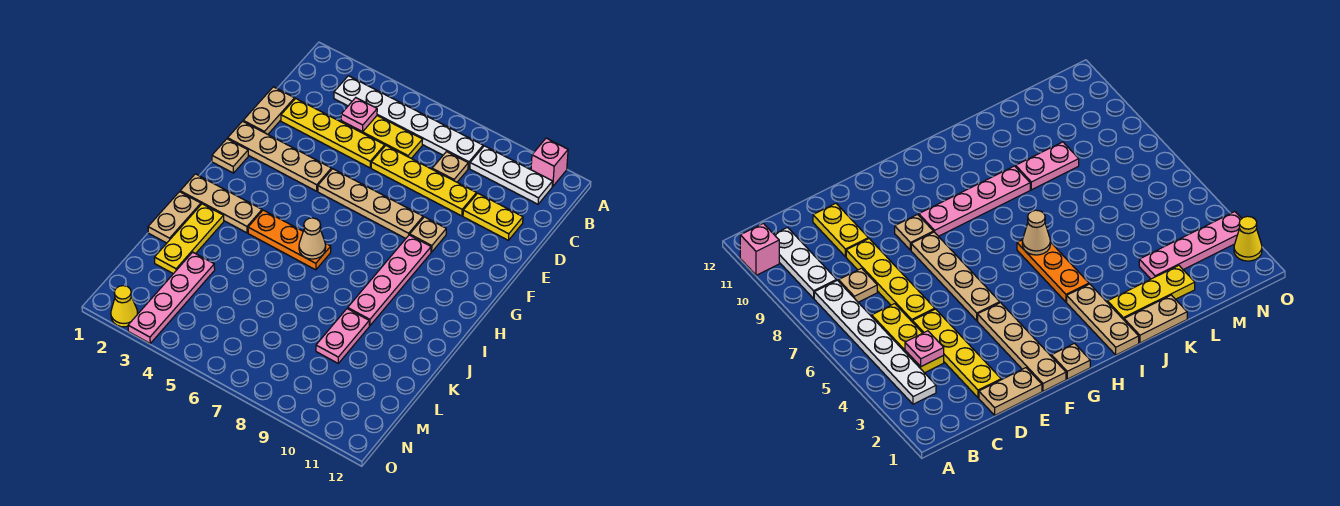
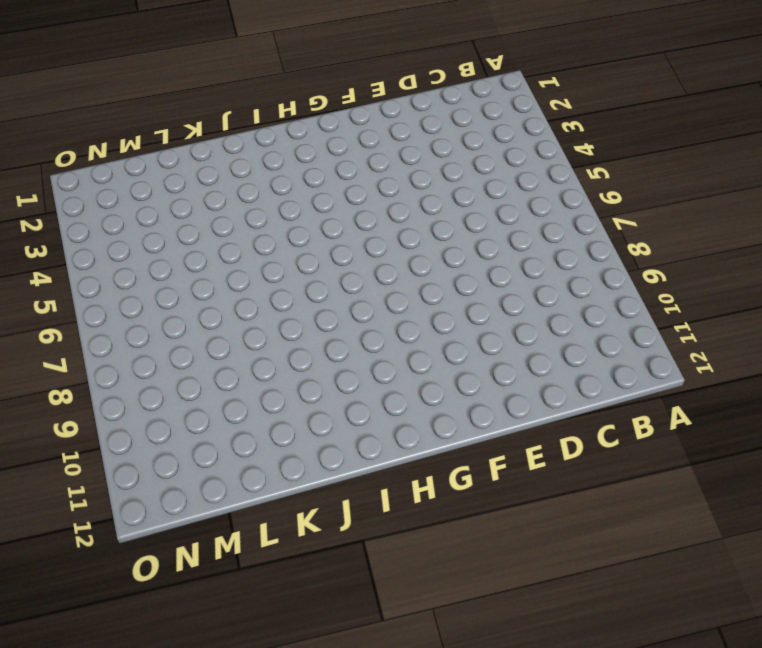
none -> pink brick A11 level 1
none -> white plate B3:B8 level 1
none -> white plate B9:B11 level 1

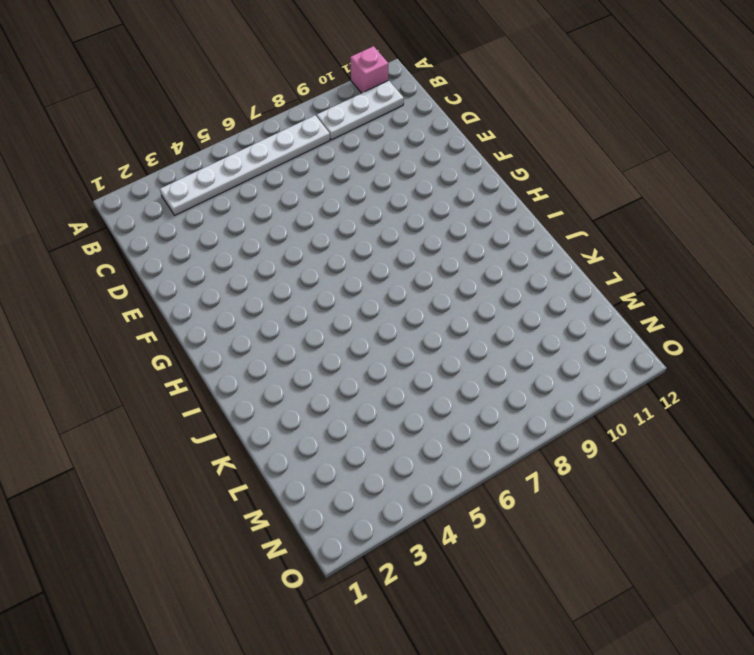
none -> yellow plate C4:C6 level 1
none -> tan plate C8 level 1
none -> tan plate D1:E1 level 1

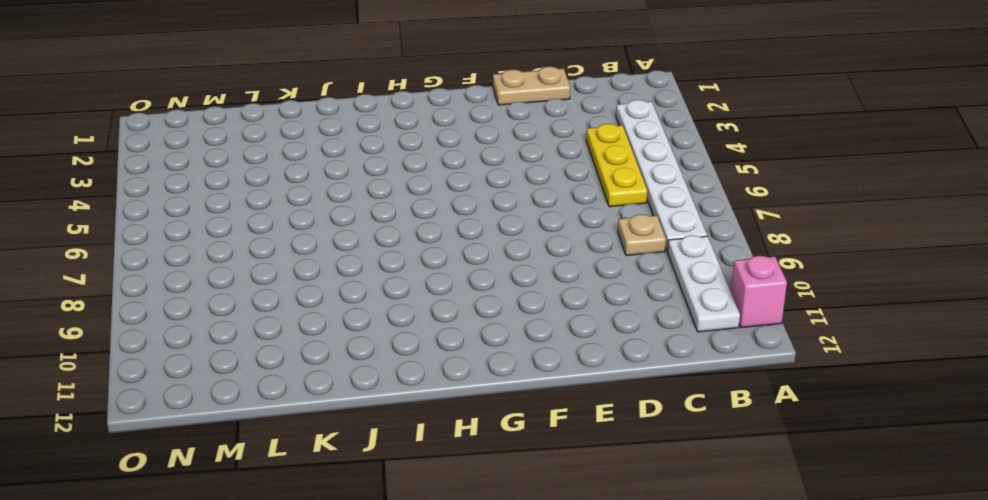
none -> yellow plate D2:D5 level 1
none -> yellow plate D6:D9 level 1
none -> yellow plate D10:D11 level 1

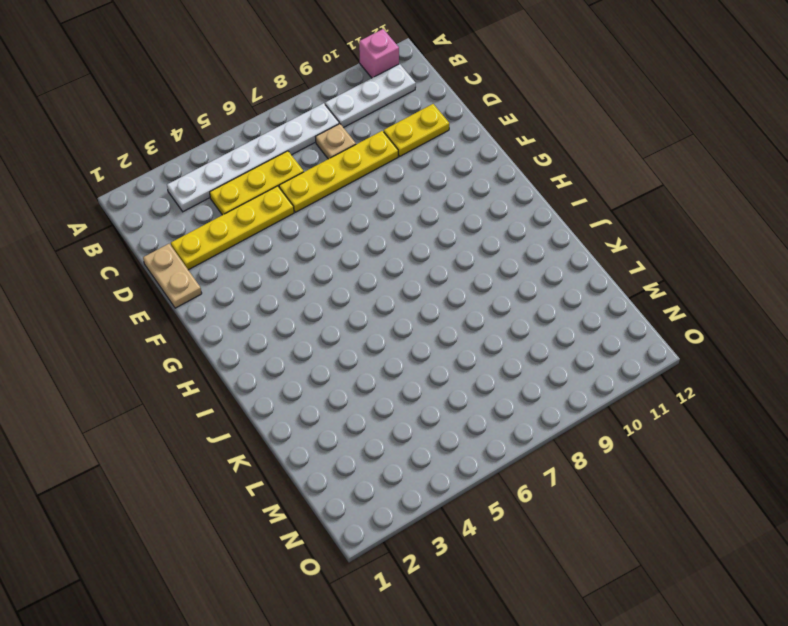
none -> tan plate F1:F4 level 1
none -> tan plate F5:F8 level 1
none -> tan plate F9 level 1

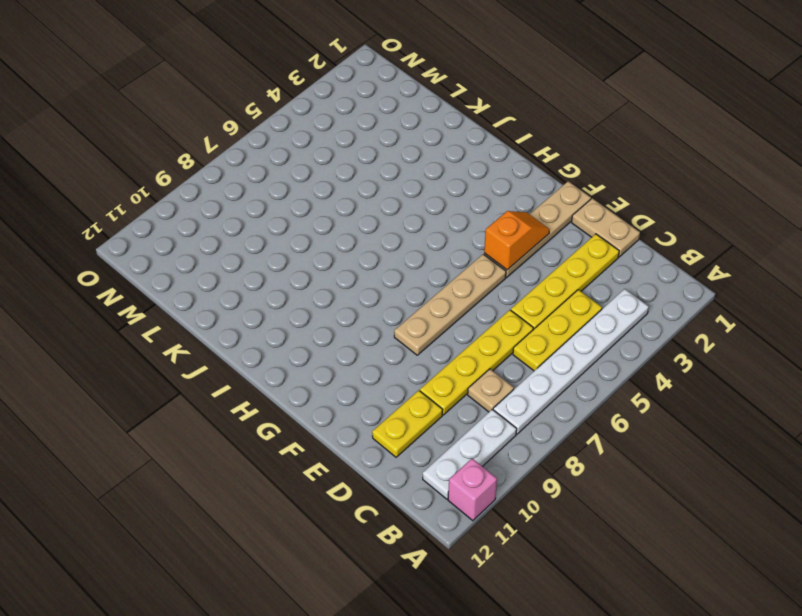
orange slope F3:F4 level 2 top 4 -> none
none -> tan plate F9 level 1
none -> tan plate G1 level 1
none -> pink plate G9:J9 level 1

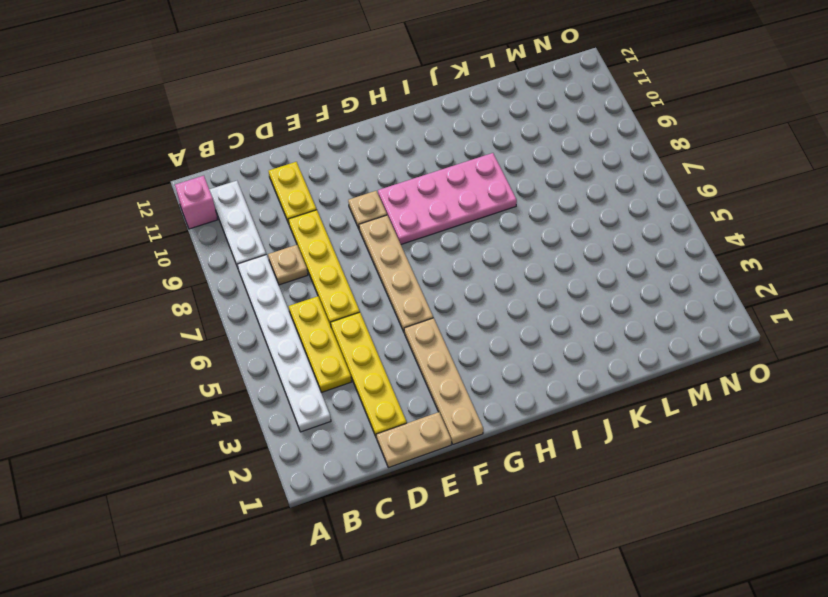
pink plate G8:J9 level 1 -> pink plate G9:J9 level 1
none -> tan plate G1 level 1
none -> tan plate I1:I3 level 1
none -> orange plate I4:I6 level 1

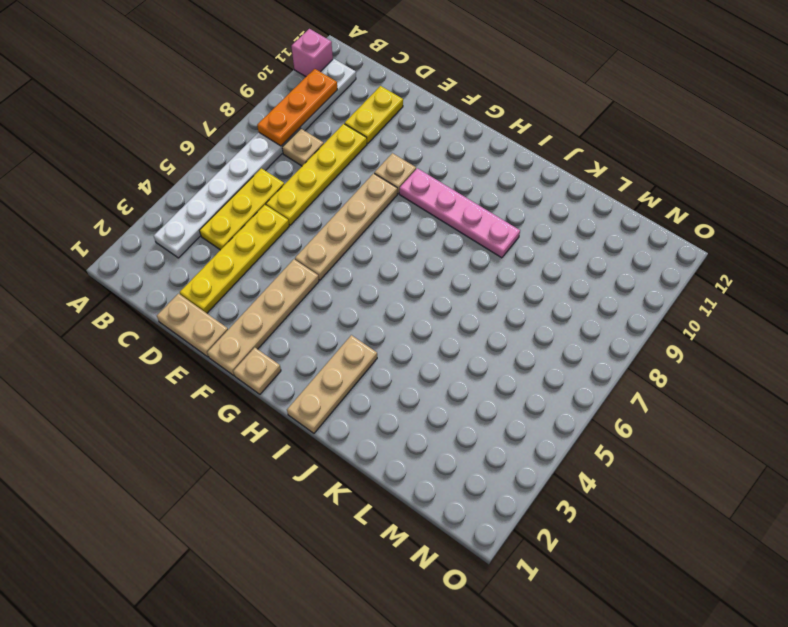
orange plate B8:B10 level 2 -> orange plate I4:I6 level 1
none -> tan plate J1:K1 level 1
none -> yellow plate J2:L2 level 1
none -> pink plate K9:L9 level 1

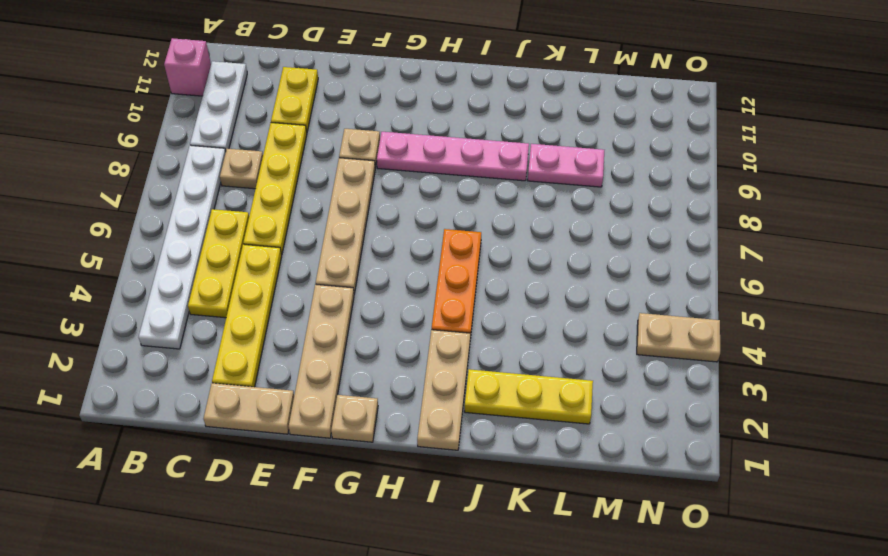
tan plate N4:O4 level 1 -> tan plate J1:K1 level 1
none -> pink plate L3:O3 level 1
none -> yellow cone O2 level 1
none -> pink plate C4 level 2

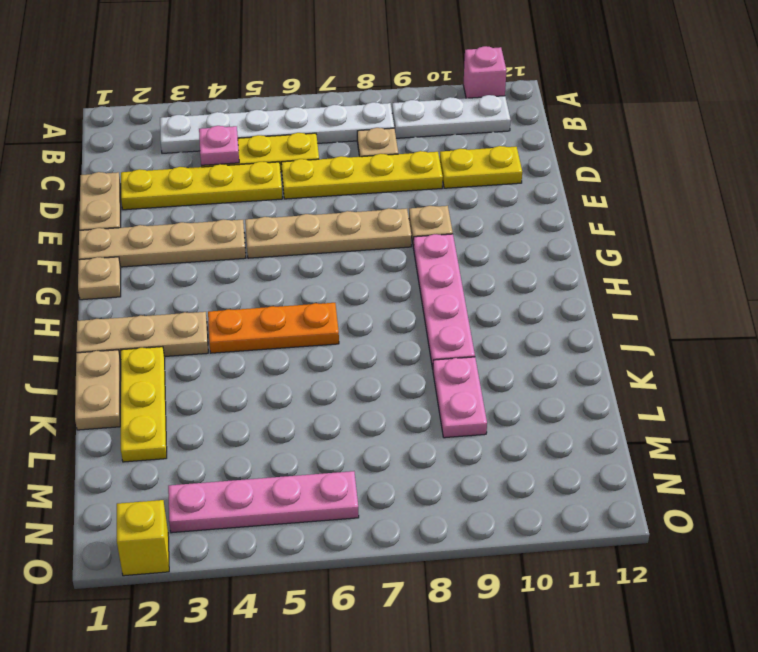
pink plate N3:N6 level 1 -> pink plate L3:O3 level 1
yellow brick O2 level 1 -> yellow cone O2 level 1
none -> tan cone I6 level 2

